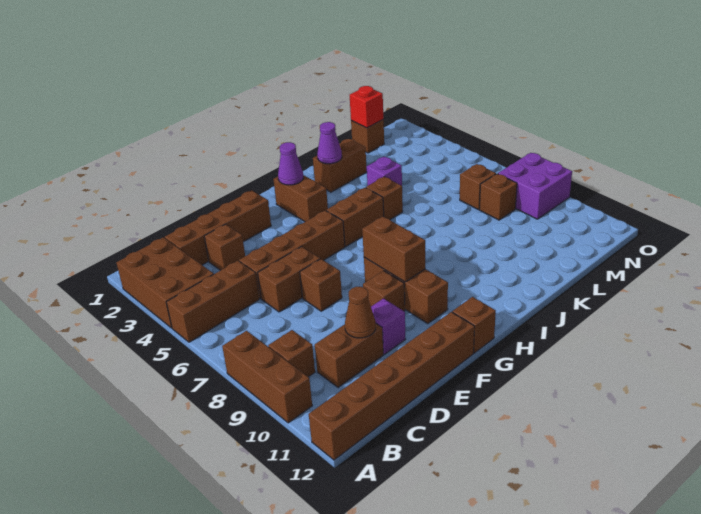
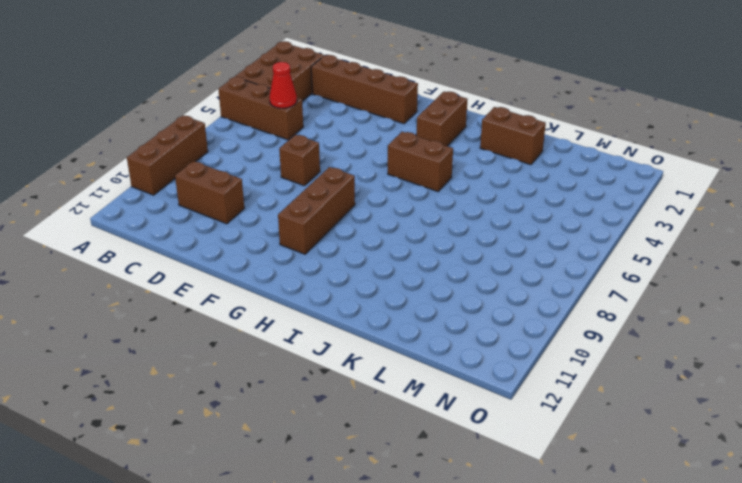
red cone C5 level 2 -> none
none -> brown brick A12:F12 level 1
none -> brown brick B9 level 1
none -> brown brick D3 level 1

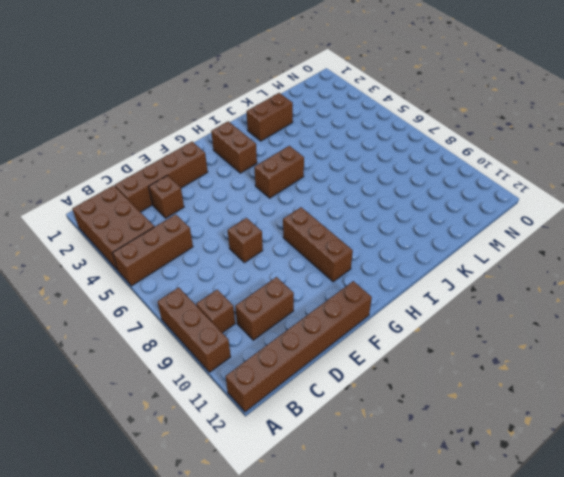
none -> brown brick D5:G5 level 1
none -> brown brick D6:E6 level 1
none -> purple brick E10 level 1

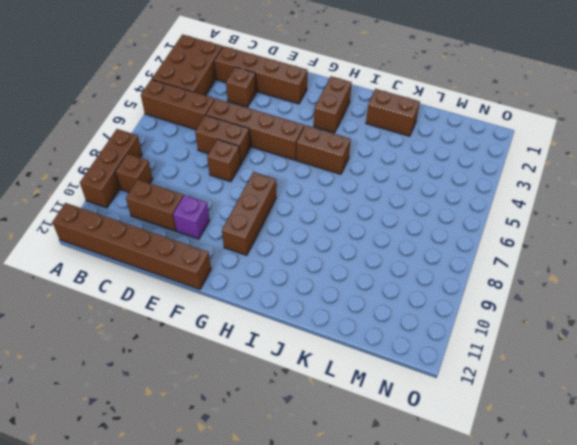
none -> brown brick F9 level 1
none -> brown brick G12 level 1
none -> brown brick J5 level 1

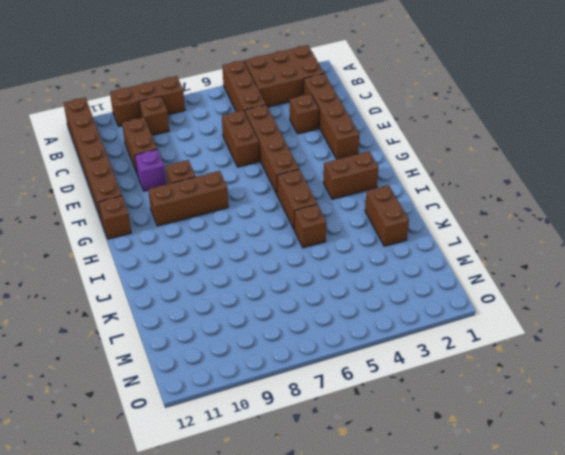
none -> brown brick E7 level 1
none -> purple brick K4 level 1
none -> brown brick M1 level 1

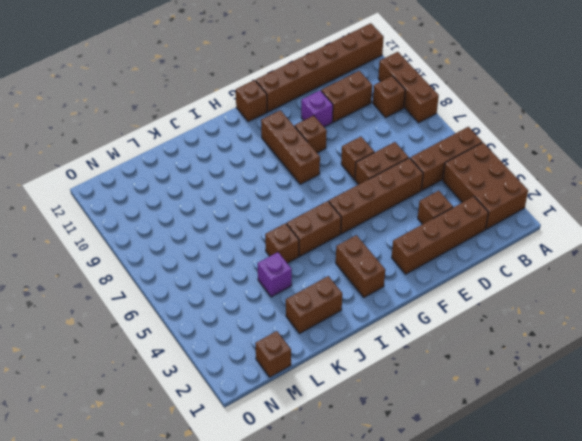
none -> brown brick M7 level 1
none -> brown brick M8 level 1
none -> purple brick N8:O9 level 1

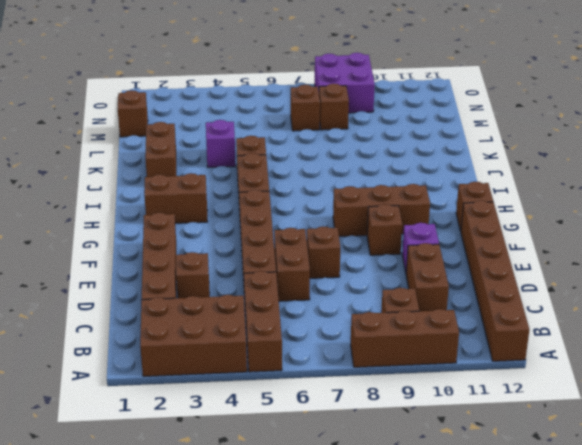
none -> brown cone D10 level 2
none -> brown brick G8:G9 level 2
none -> purple cone H2 level 2

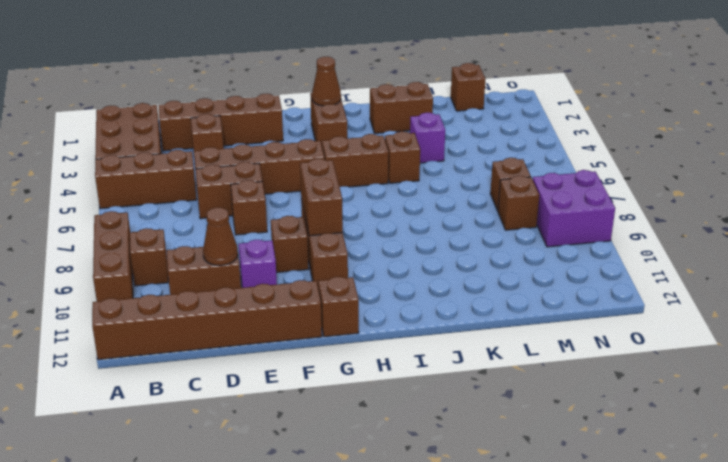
brown cone H2 level 2 -> purple cone H2 level 2
none -> purple cone J2 level 2
none -> red brick M1 level 2

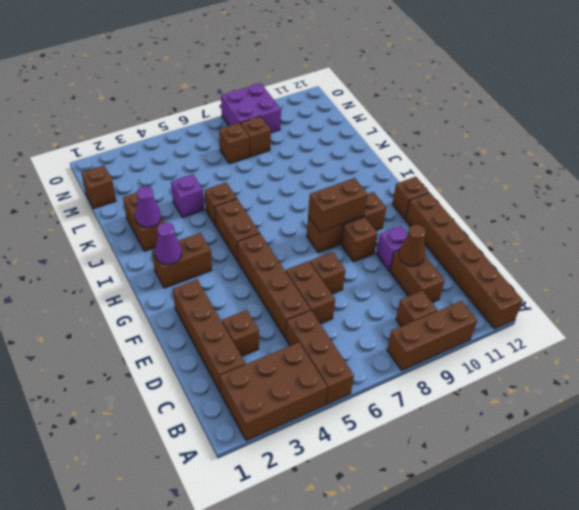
none -> red brick M1 level 2

